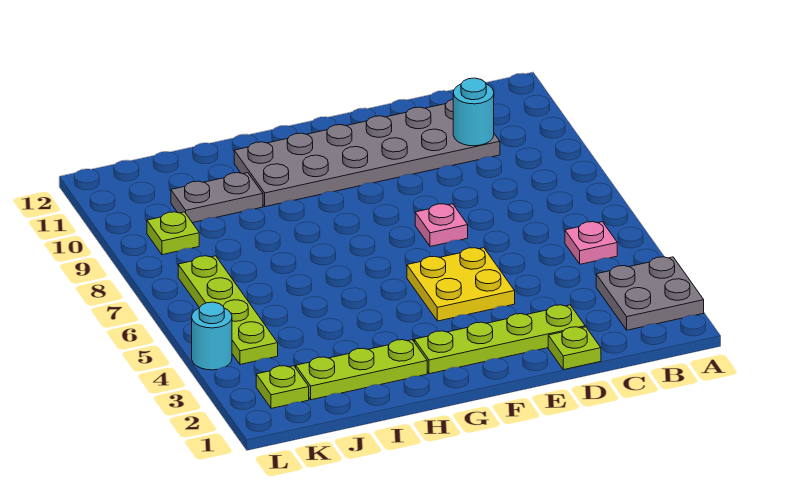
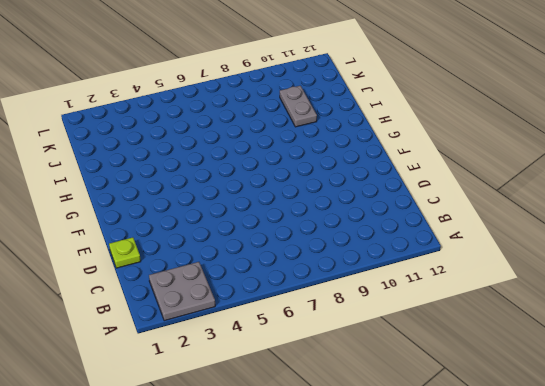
none -> pink plate B5 level 1
none -> grey plate C10:H11 level 1
none -> lime plate D2:G2 level 1

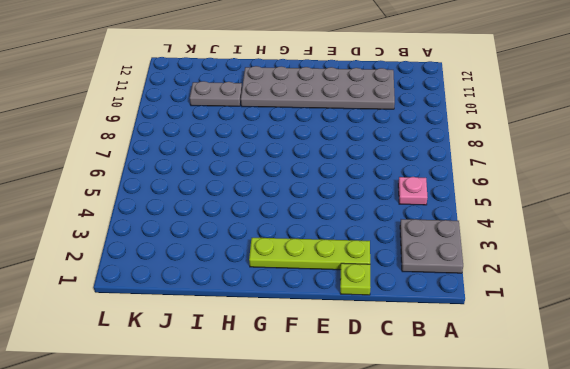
none -> yellow plate E4:F5 level 1
none -> pink plate E7 level 1
none -> lime plate H2:J2 level 1

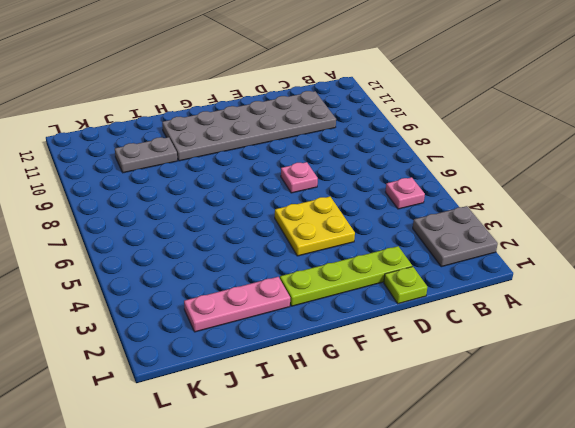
pink plate H2:J2 level 1 -> lime plate H2:J2 level 1
none -> lime plate K2 level 1
none -> lime plate K4:K7 level 1
none -> lime plate K9 level 1

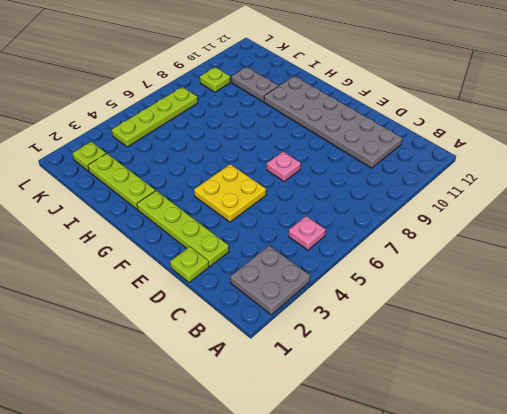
none -> cyan round brick L4 level 1
none -> cyan round brick C10 level 2

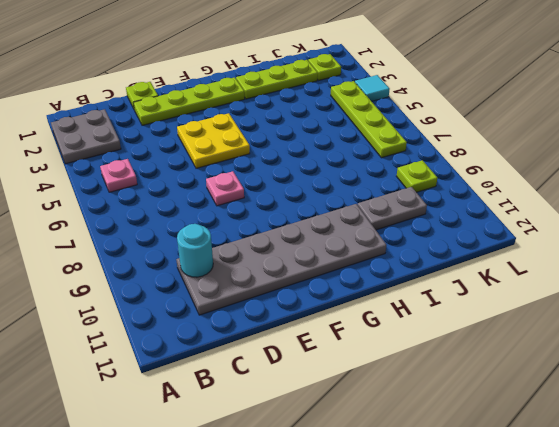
cyan tile L4 level 1 -> cyan round brick L4 level 1

